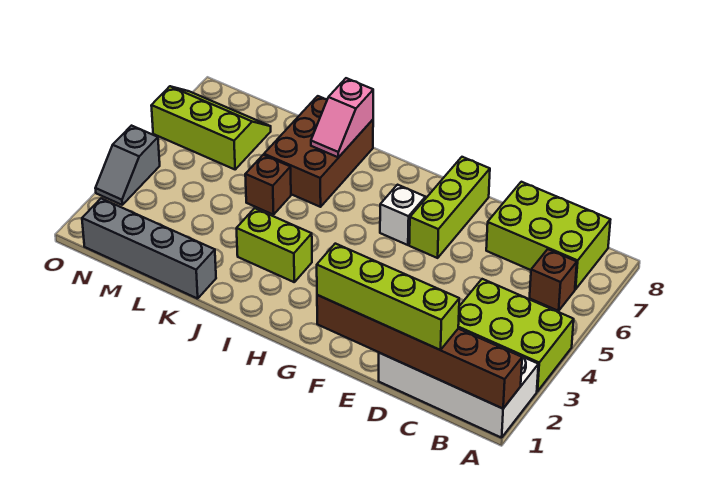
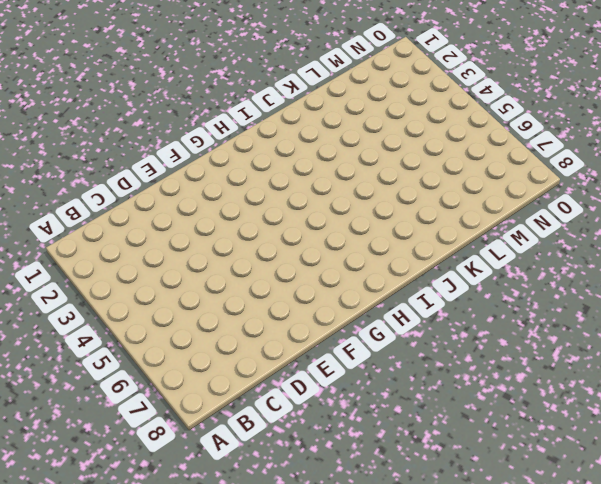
none -> white brick A1:D2 level 1
none -> lime brick A3:C4 level 1
none -> brown brick B6 level 1

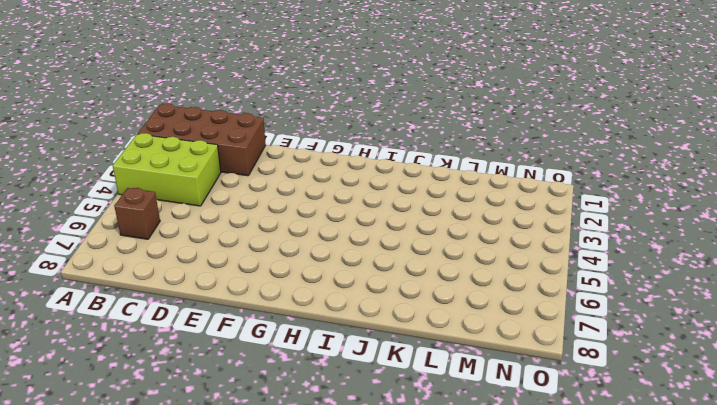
brown brick A1:D2 level 1 -> white brick A1:D2 level 1
none -> lime brick B7:D8 level 1
none -> lime brick F6:F8 level 1
none -> white brick G6 level 1

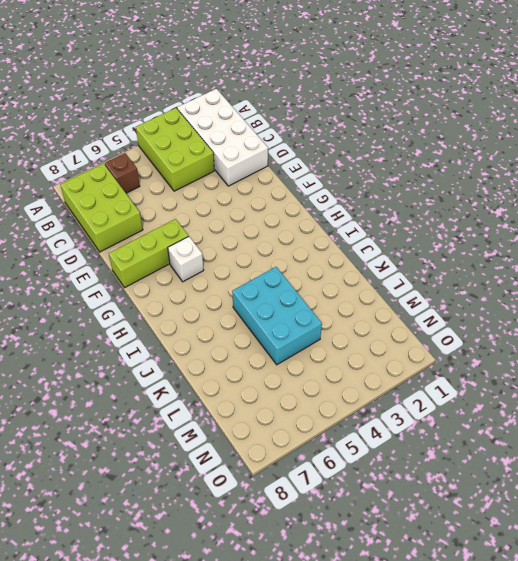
cyan brick J4:L5 level 1 -> brown brick K5 level 1
none -> lime brick I3:J3 level 1
none -> brown brick J6:K8 level 1
none -> grey brick K1:N1 level 1

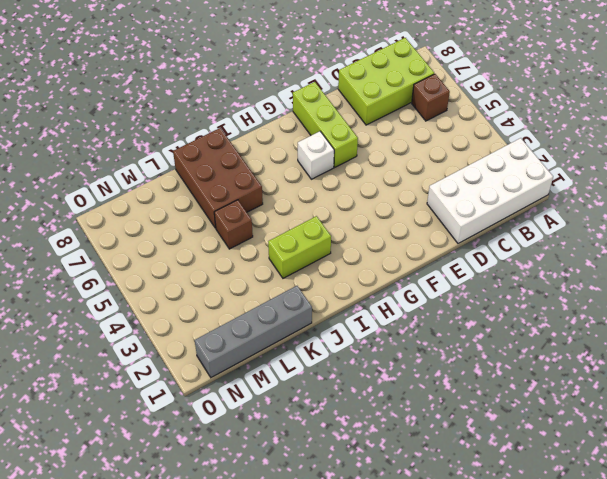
none -> lime brick A3:C4 level 1
none -> lime slope M6:O7 level 1 top 6
none -> grey slope O3:O4 level 1 top 4

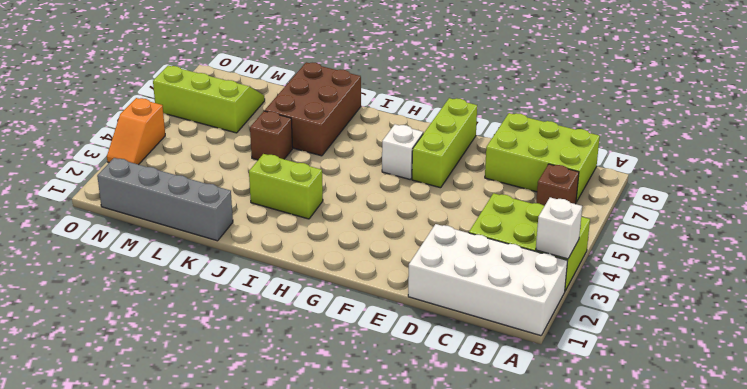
white brick A3 level 2 -> none
orange slope O3:O4 level 1 top 4 -> grey slope O3:O4 level 1 top 4
none -> brown brick A1:F1 level 2
none -> pink slope J7:J8 level 2 top 8
none -> lime brick C1:F1 level 3

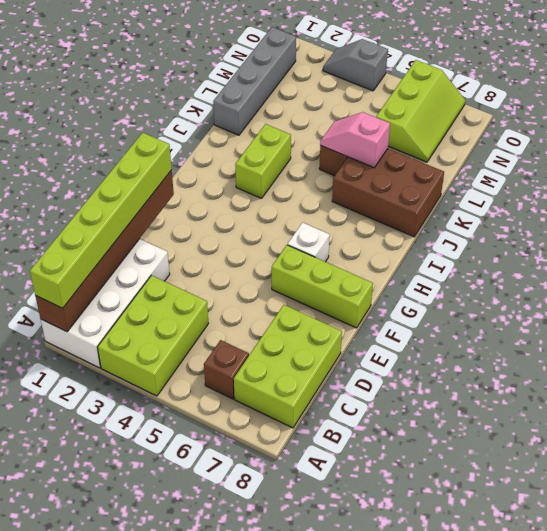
lime brick A1:F1 level 3 -> lime brick C1:F1 level 3
pink slope K5:K6 level 2 top 6 -> pink slope J7:J8 level 2 top 8

